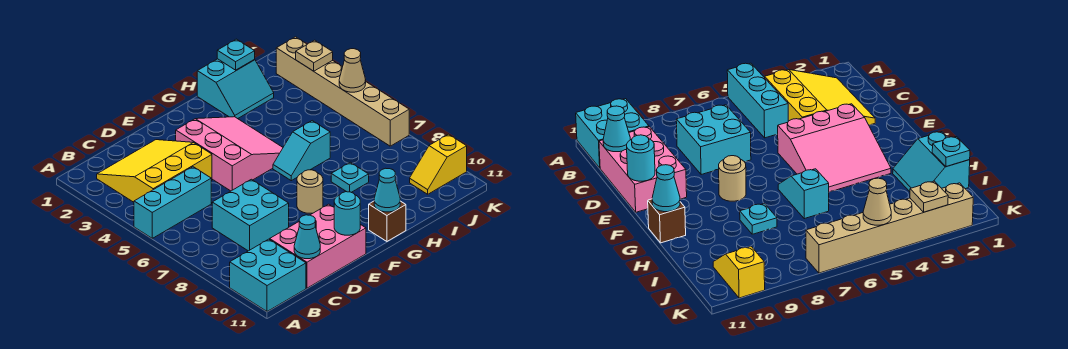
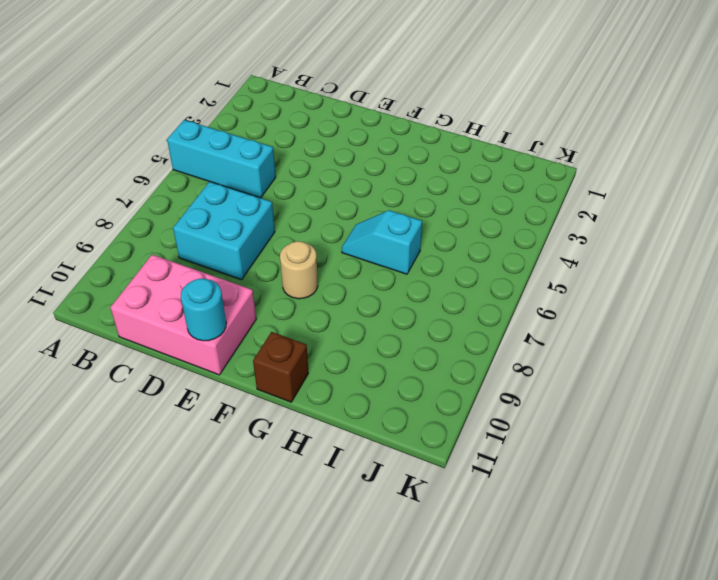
none -> cyan brick A10:B11 level 1
none -> yellow slope B2:D4 level 1 top 4
none -> pink slope E3:G5 level 1 top E

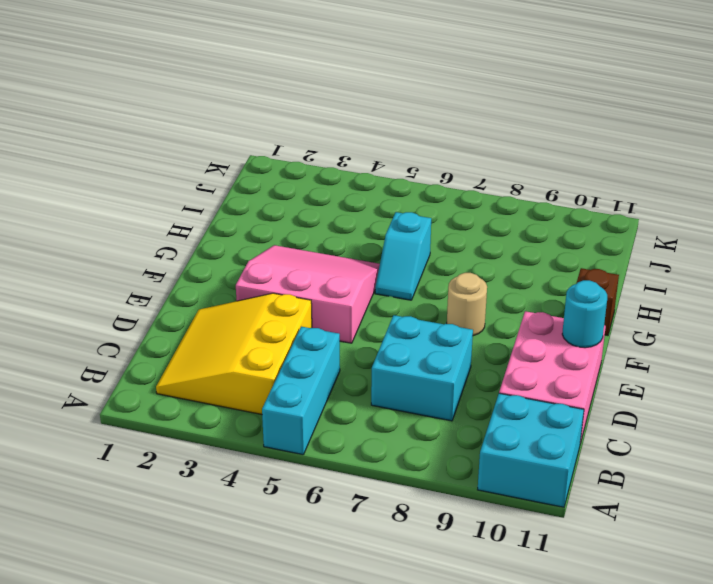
none -> cyan slope H1:I2 level 1 top 1
none -> cyan plate H8 level 1
none -> yellow slope J10:K10 level 1 top K

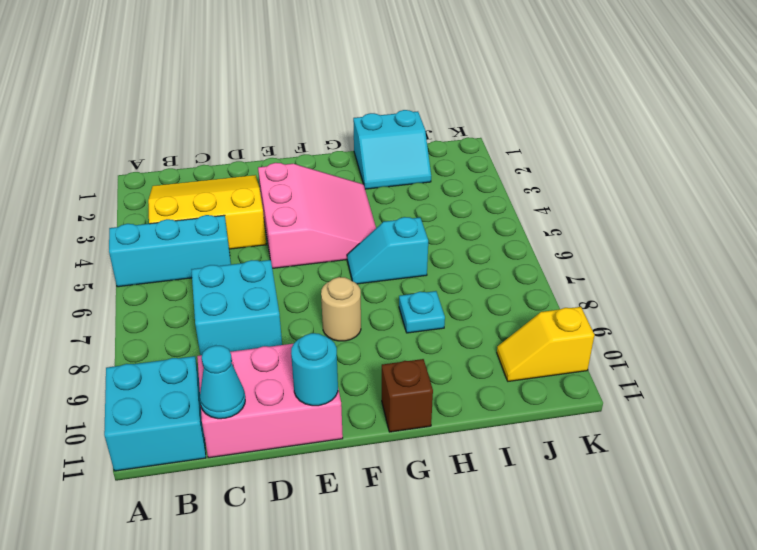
none -> tan brick K2:K7 level 1
none -> cyan cone G11 level 2
none -> cyan plate I1 level 2

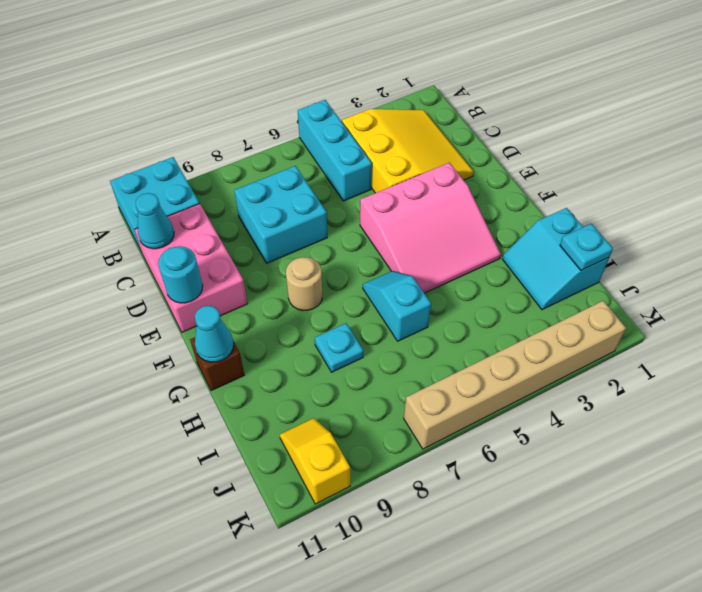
none -> tan plate K3 level 2
none -> tan cone K5 level 2

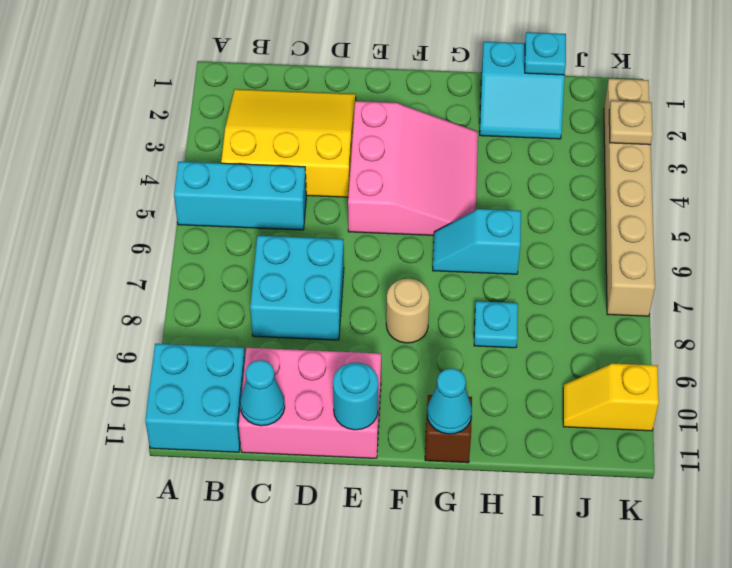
none -> tan cone K5 level 2

